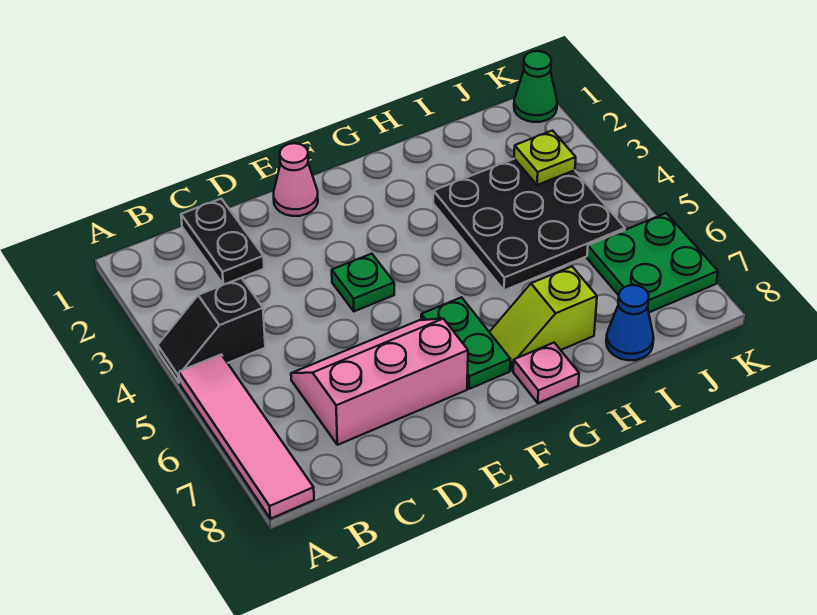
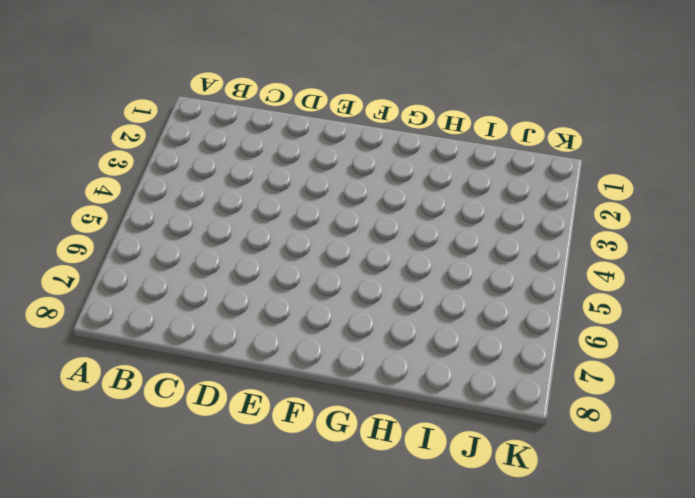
none -> black slope A4:B4 level 1 top B
none -> pink tile A5:A8 level 1
none -> black plate C1:C2 level 1

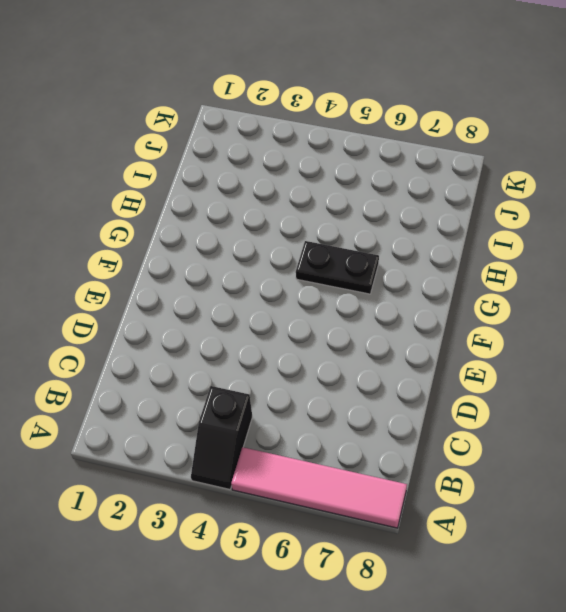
black plate G5:G6 level 1 -> black plate C1:C2 level 1
none -> pink slope C6:E7 level 1 top 7
none -> pink cone E1 level 1
none -> green plate E4 level 1

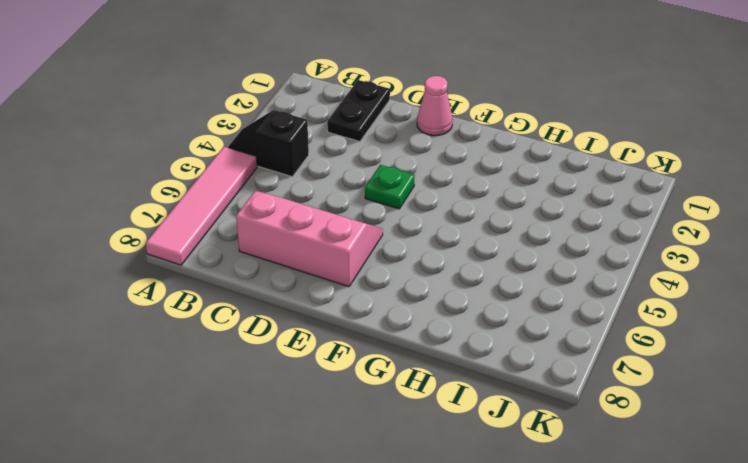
none -> green plate F6:F7 level 1
none -> lime slope G7:H7 level 1 top H
none -> pink plate G8 level 1

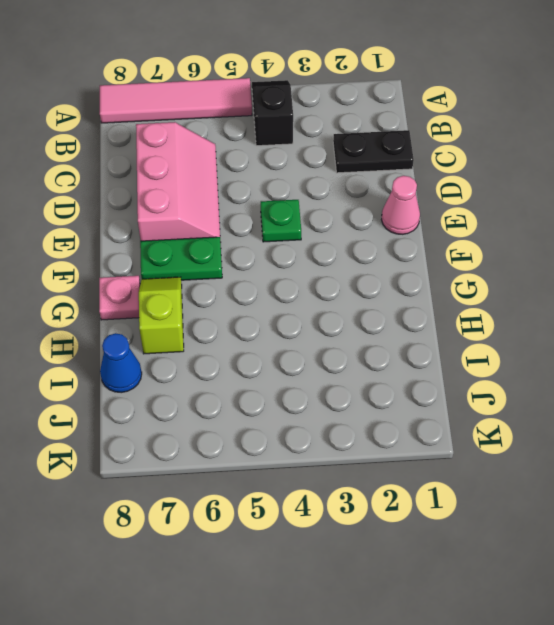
none -> black plate H3:J5 level 1
none -> green plate J6:K7 level 1
none -> green cone K1 level 1

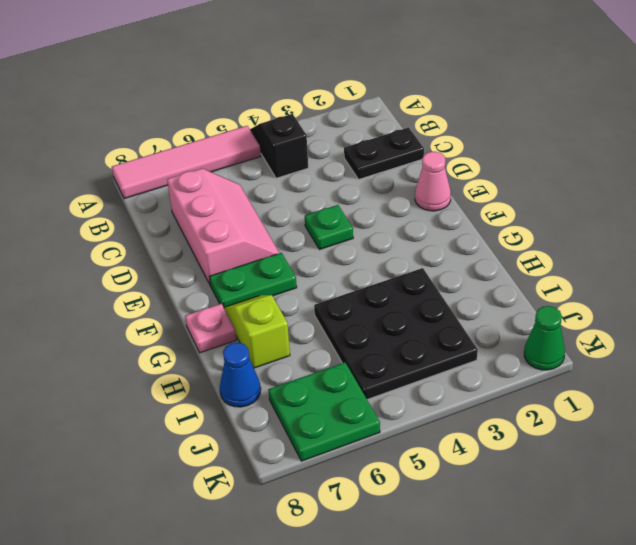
none -> lime plate J3 level 2

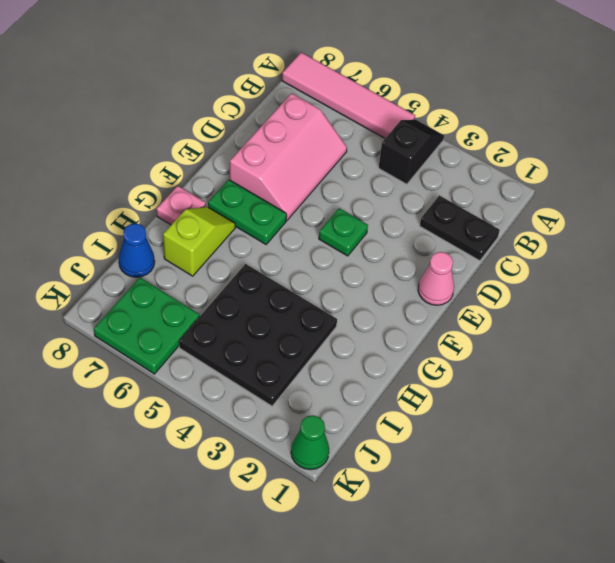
none -> lime plate J3 level 2

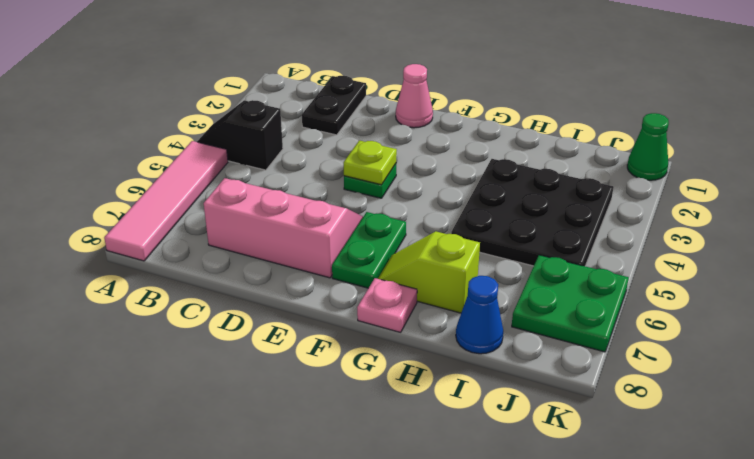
lime plate E4 level 2 -> lime plate J3 level 2

